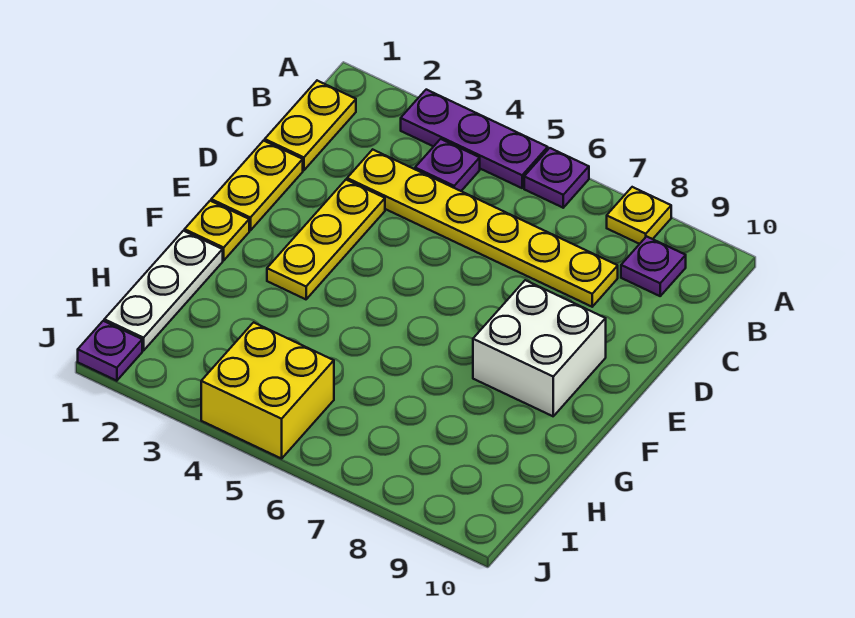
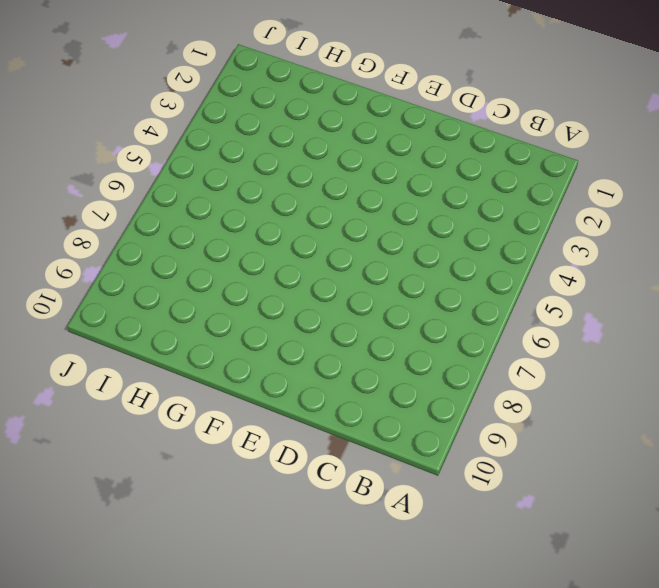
none -> purple plate A3:A5 level 1
none -> purple plate A6 level 1
none -> yellow plate A8 level 1

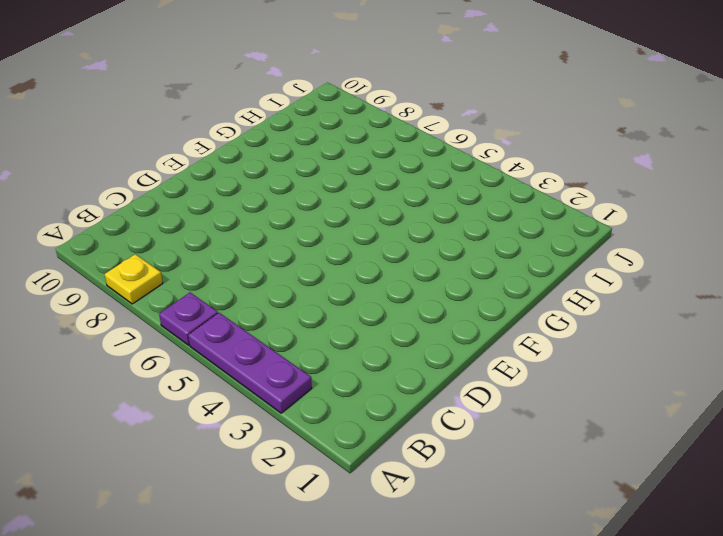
none -> yellow plate B1:C1 level 1
none -> purple plate B4 level 1
none -> purple plate B9 level 1

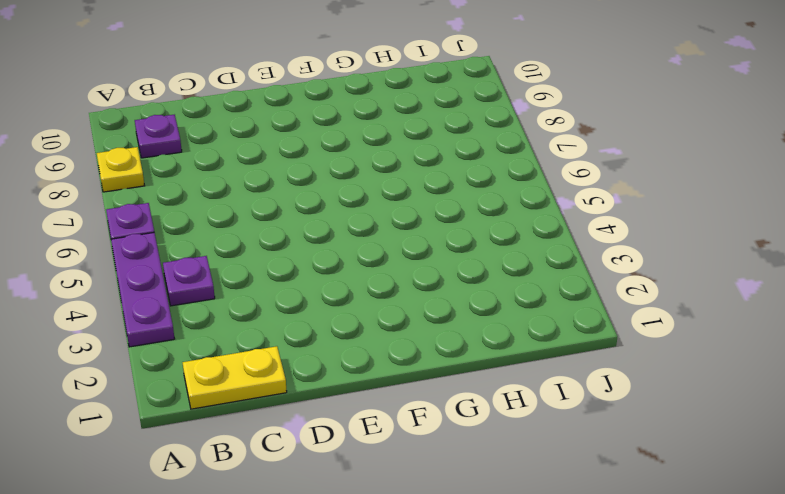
none -> yellow plate C3:C8 level 1
none -> yellow plate D1:E1 level 1
none -> yellow plate D3:F3 level 1

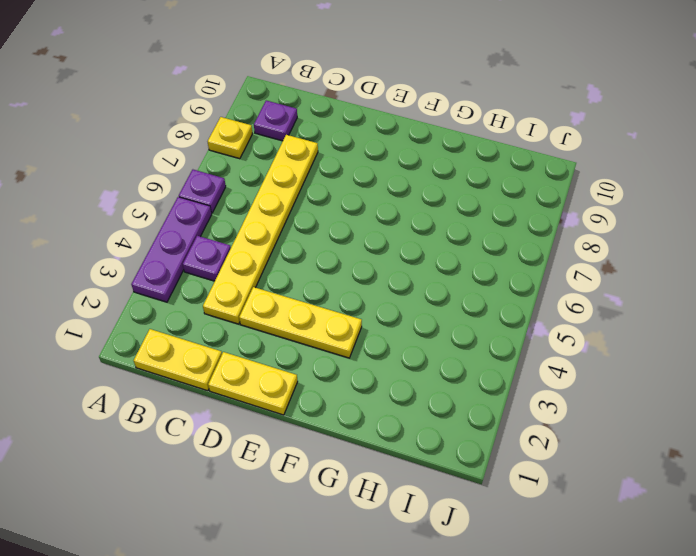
none -> white brick E8:F9 level 1
none -> yellow plate F1 level 1
none -> white plate G1:I1 level 1

